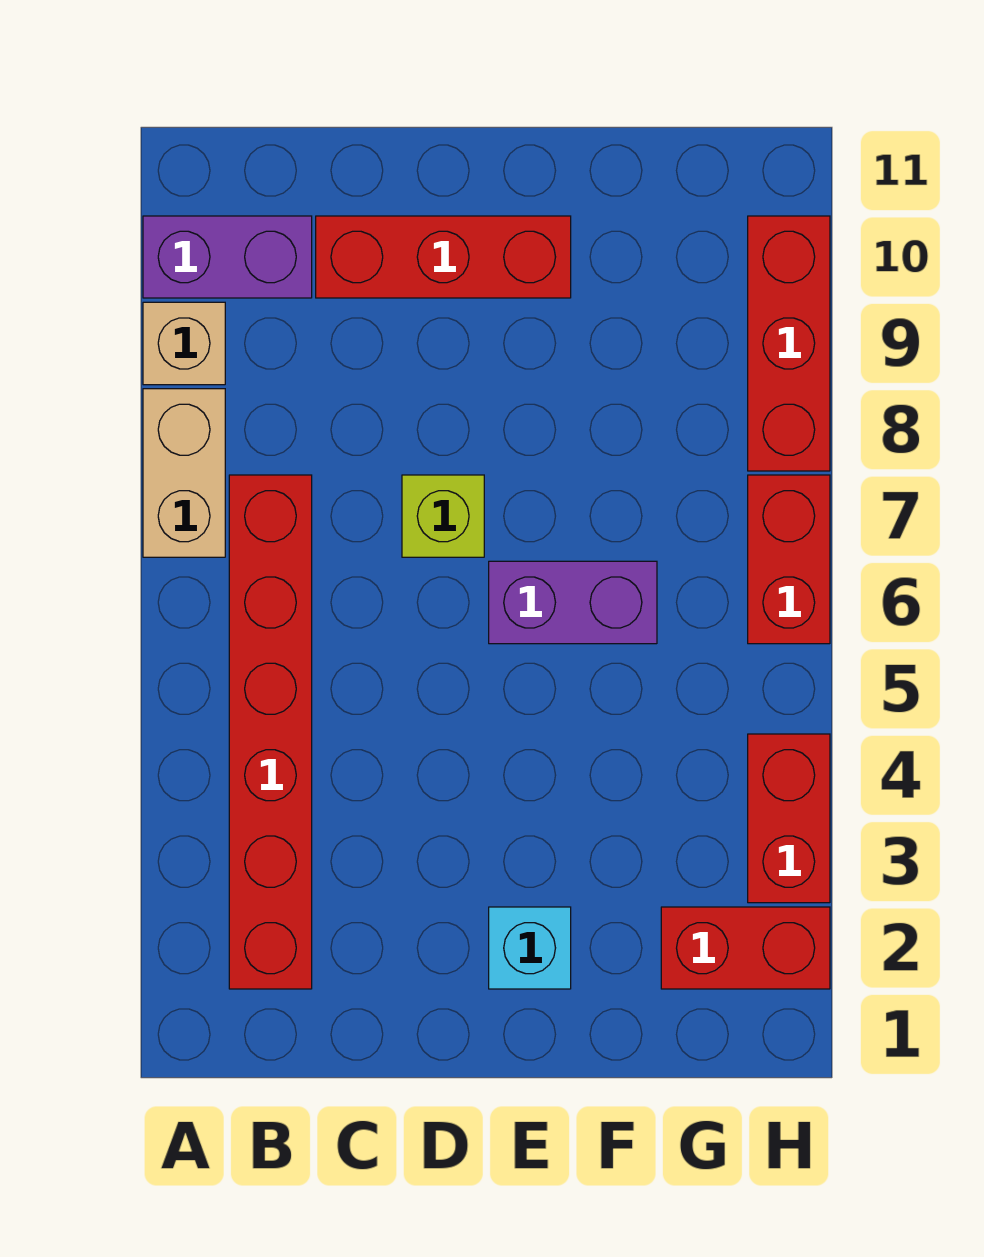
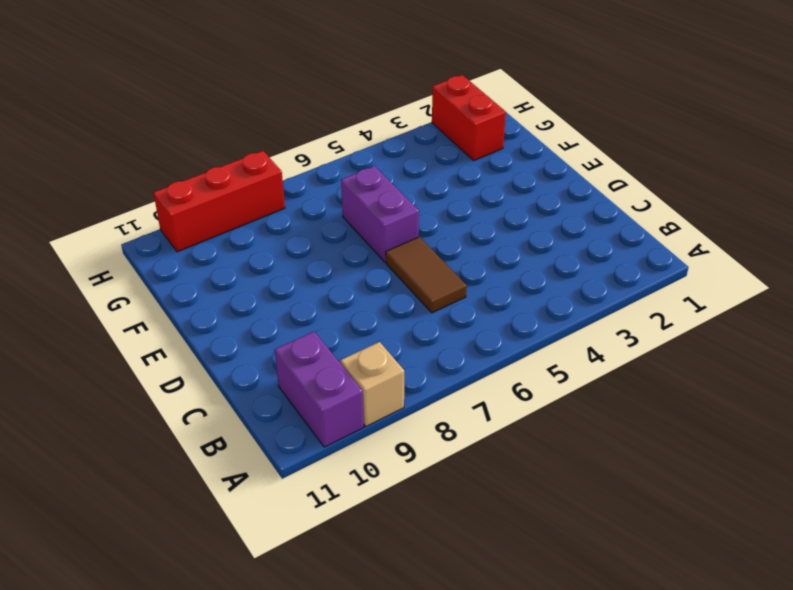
brown tile C6:D6 level 1 -> none
none -> tan brick A7:A8 level 1
none -> red brick B2:B7 level 1
none -> red brick C10:E10 level 1

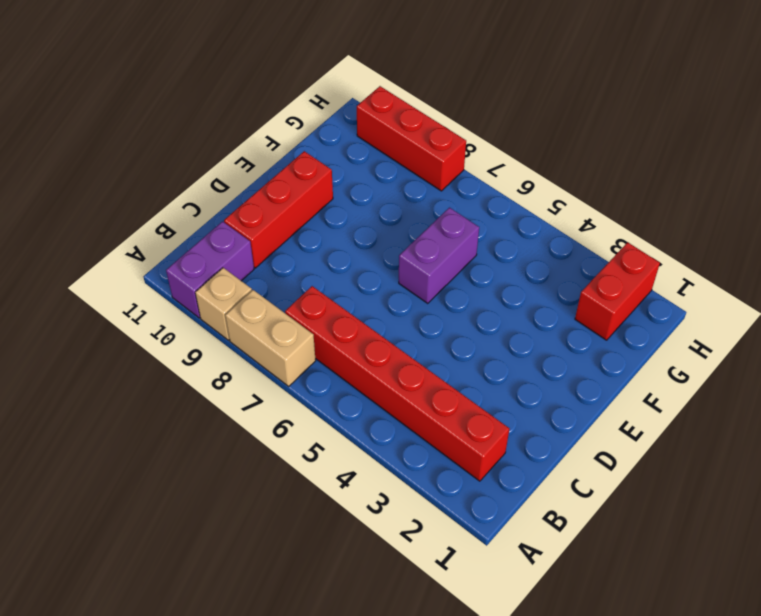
none -> lime brick D7 level 1
none -> cyan brick E2 level 1
none -> red brick H3:H4 level 1

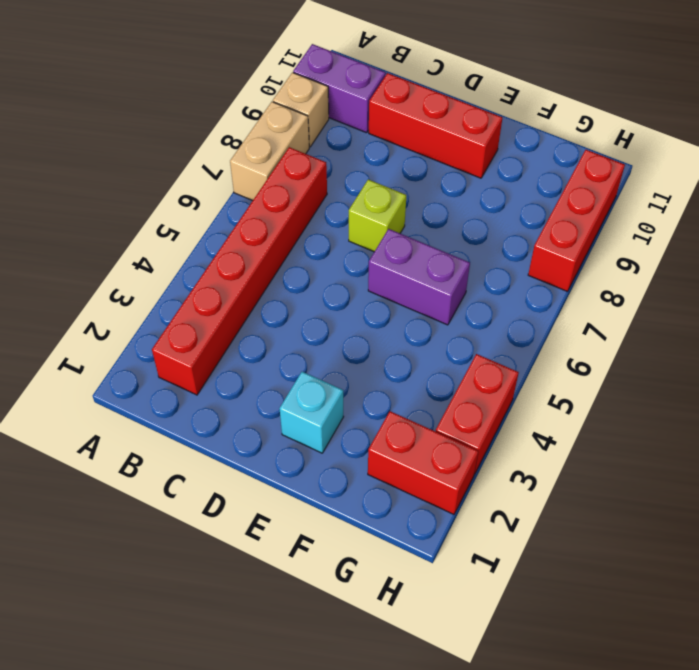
none -> red brick H6:H7 level 1

